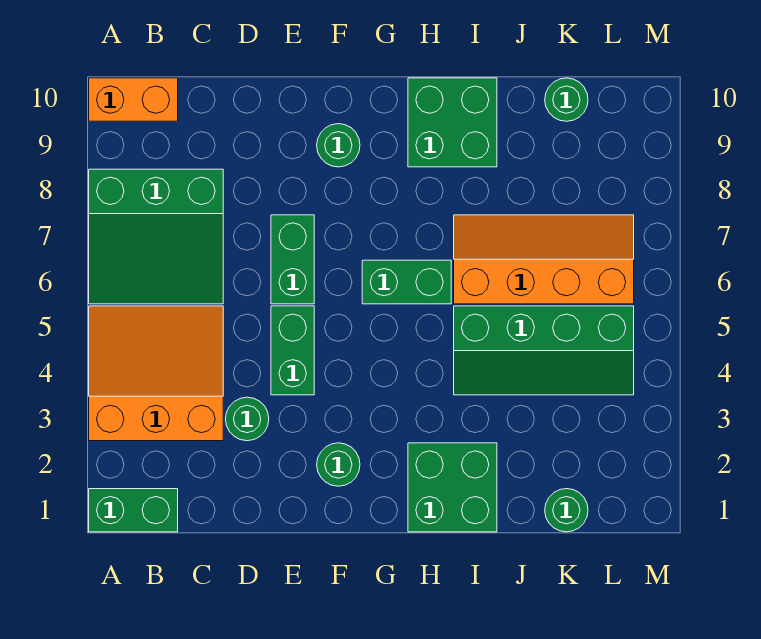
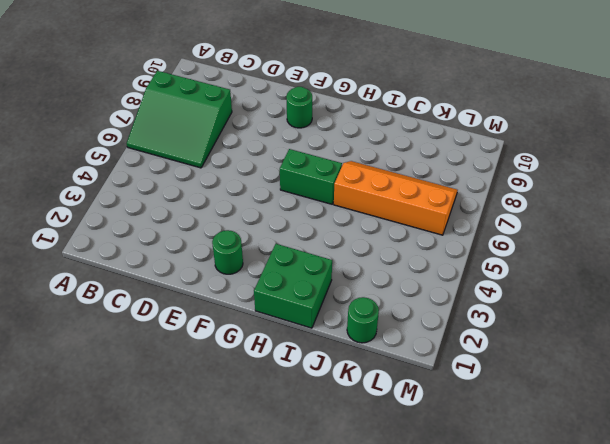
none -> green brick A1:B1 level 1
none -> orange slope A3:C5 level 1 top 3
none -> orange brick A10:B10 level 1

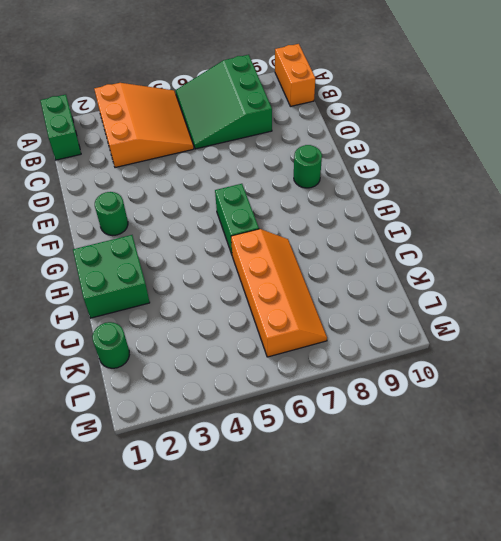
none -> green round brick D3 level 1
none -> green brick E4:E5 level 1
none -> green brick E6:E7 level 1

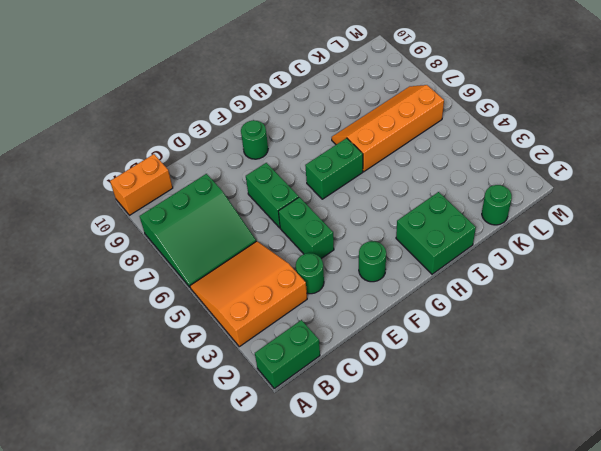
none -> green brick H9:I10 level 1
none -> green slope I4:L5 level 1 top 5
none -> green round brick K10 level 1

